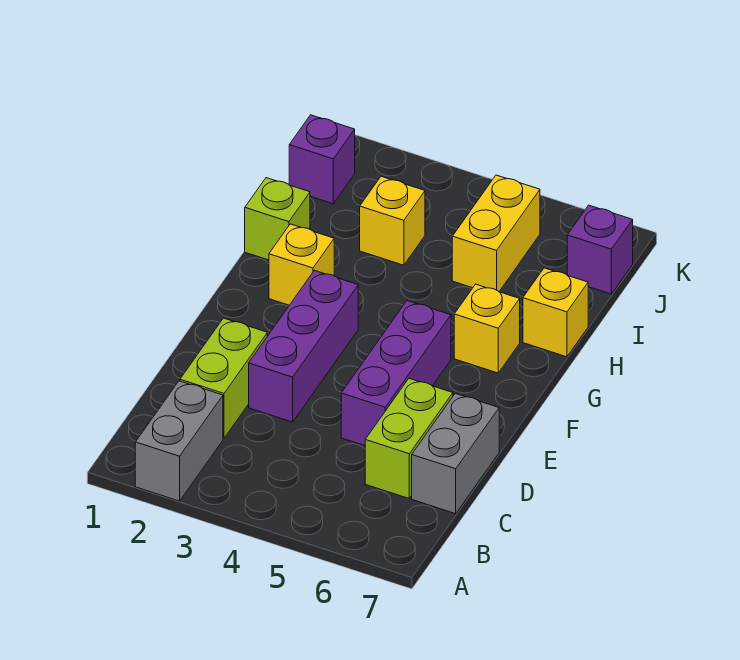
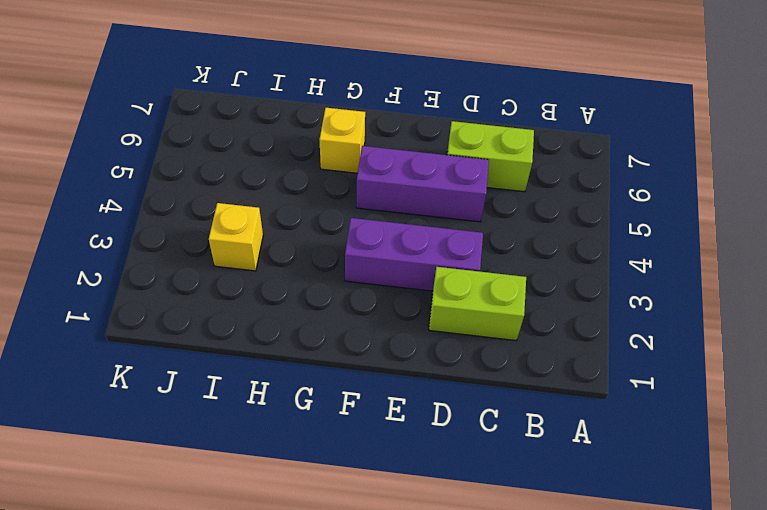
none -> grey brick A2:B2 level 1
none -> grey brick C7:D7 level 1
none -> yellow brick G2 level 1

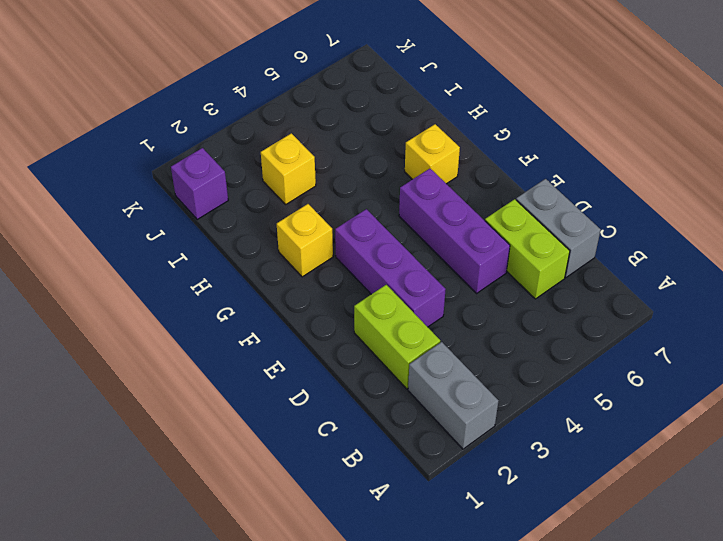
none -> lime brick H1 level 1
none -> yellow brick H7 level 1
none -> yellow brick I5:J5 level 1

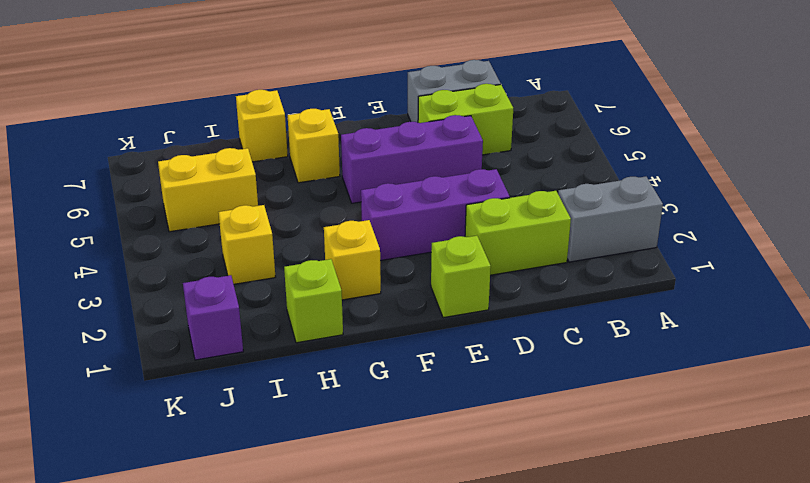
lime brick E1 level 1 -> none
none -> purple brick J7 level 1

